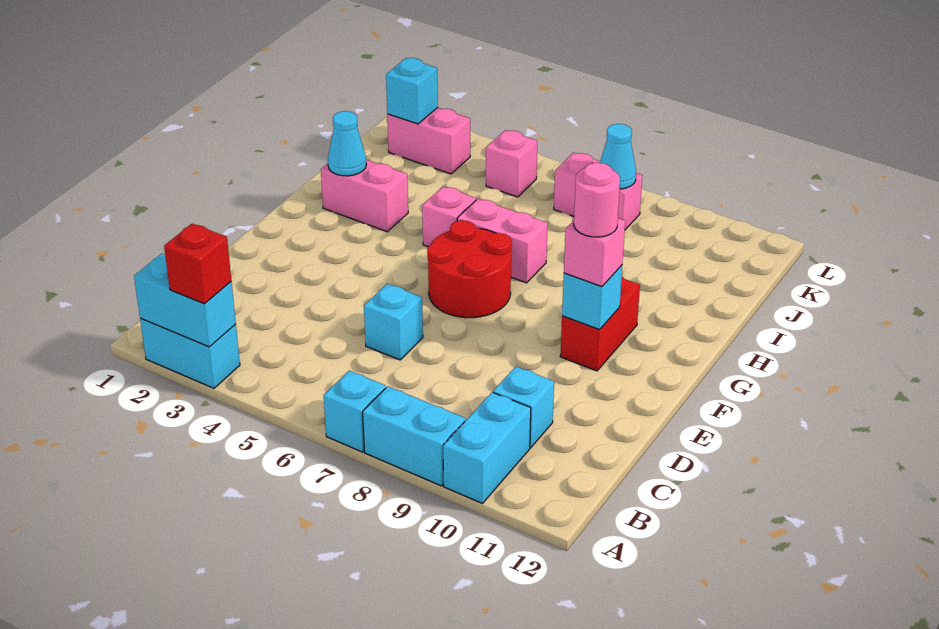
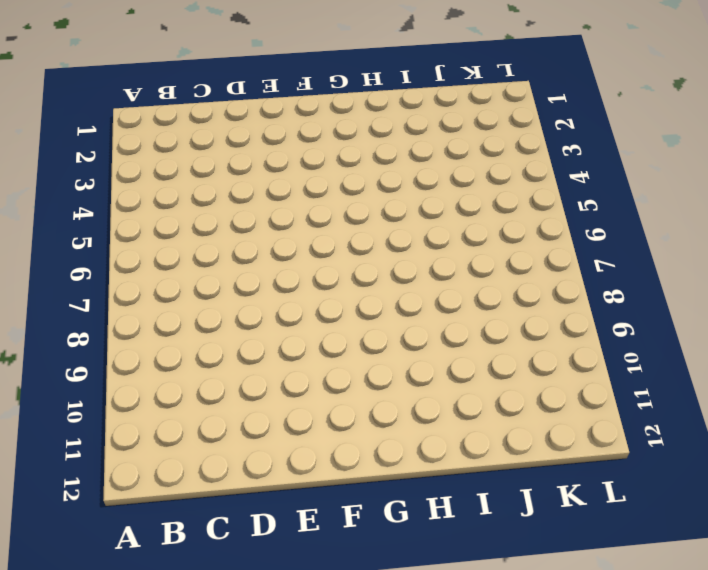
none -> cyan brick A2:A3 level 1
none -> cyan brick A7 level 1
none -> cyan brick A8:A9 level 1

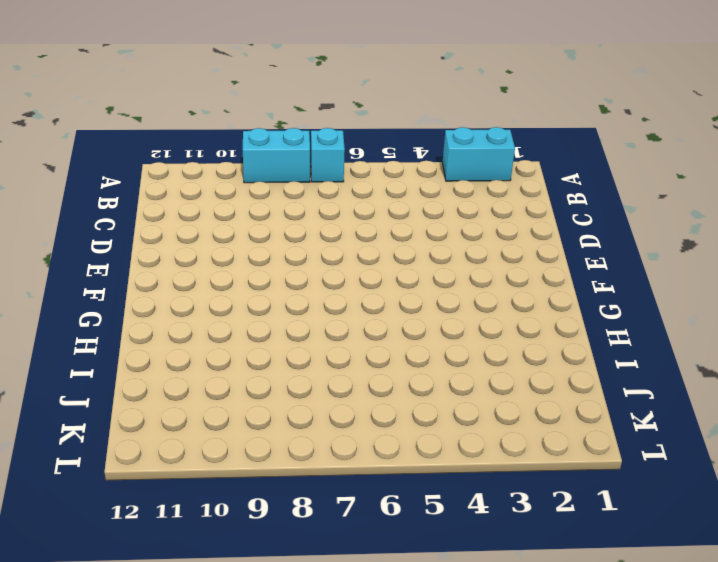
none -> cyan brick A10:B10 level 1
none -> cyan brick C10 level 1
none -> cyan brick D6 level 1

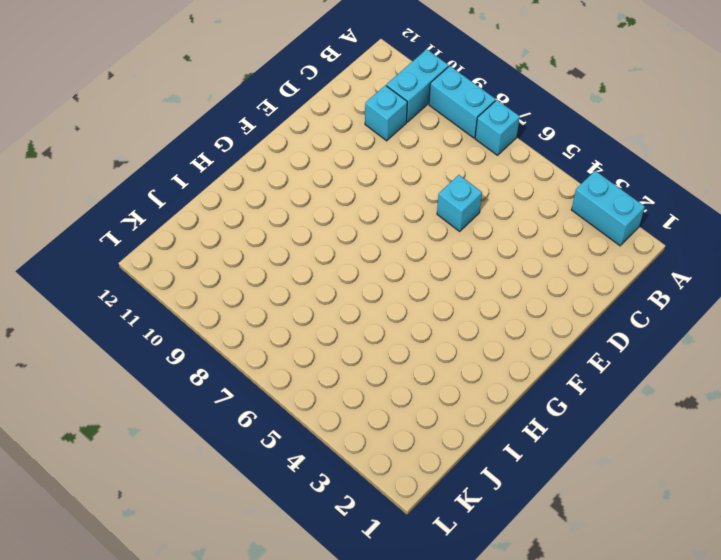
none -> red round brick F6:G7 level 1
none -> red brick F10:G10 level 1
none -> pink brick H2:H3 level 1

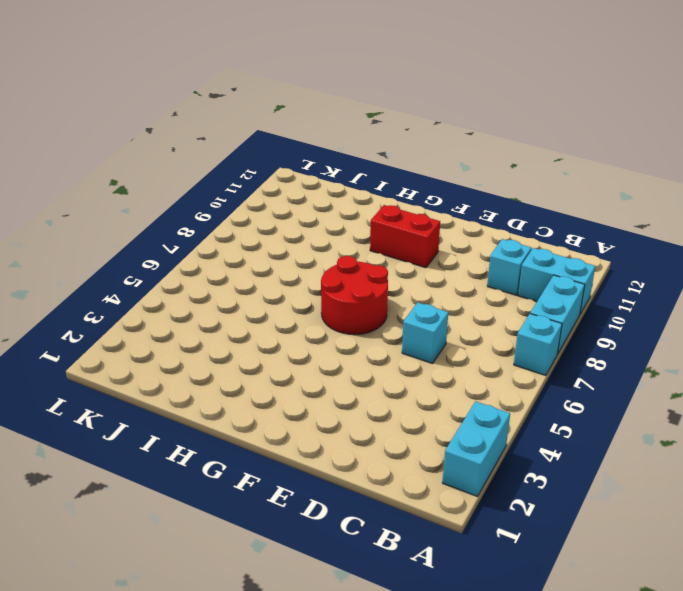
none -> pink brick H2:H3 level 1
none -> pink brick H5 level 1
none -> pink brick H6:H7 level 1

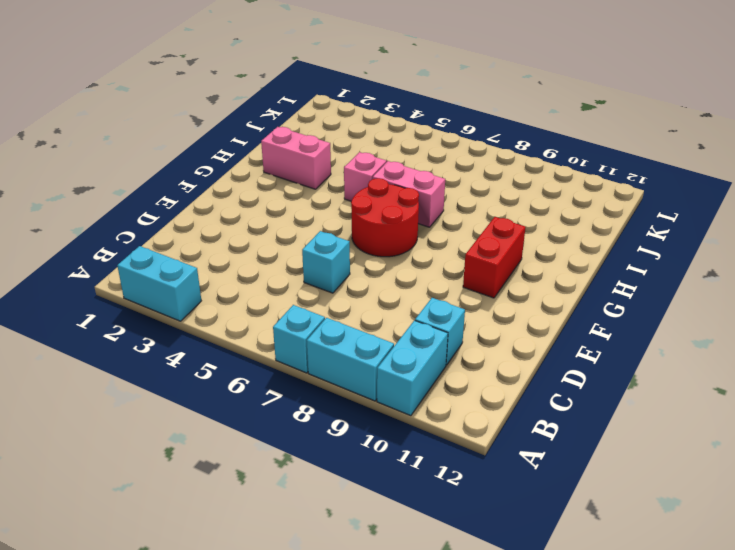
none -> pink brick K2:K3 level 1
none -> pink brick K5 level 1
none -> pink brick K7:K8 level 1

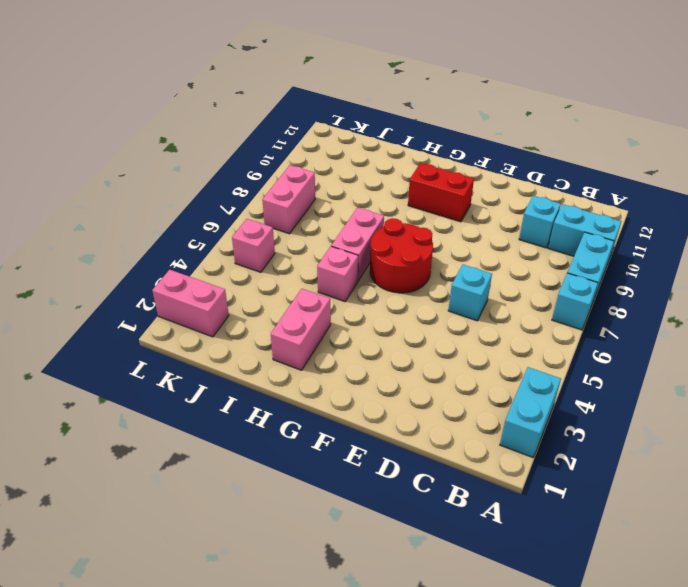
pink brick K2:L2 level 1 -> pink brick K2:K3 level 1
none -> cyan brick A2:A3 level 2
none -> cyan brick F10 level 2
none -> cyan cone H2 level 2

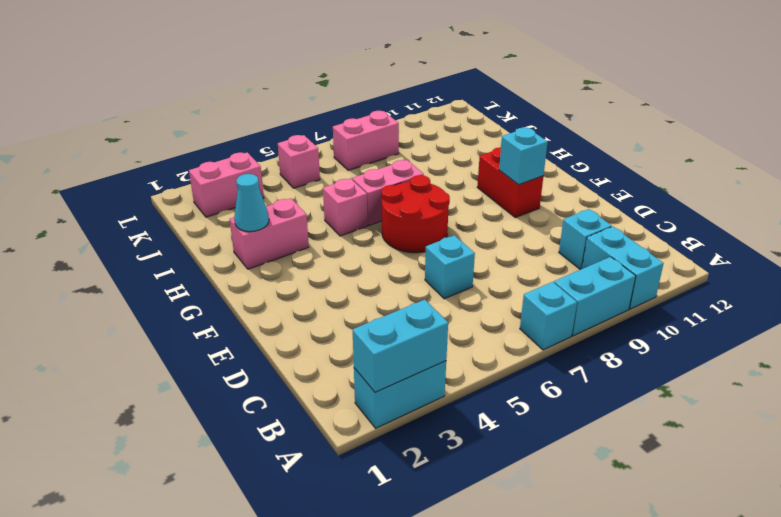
none -> cyan brick K2 level 2
none -> cyan cone K8 level 2
none -> red brick A3 level 3

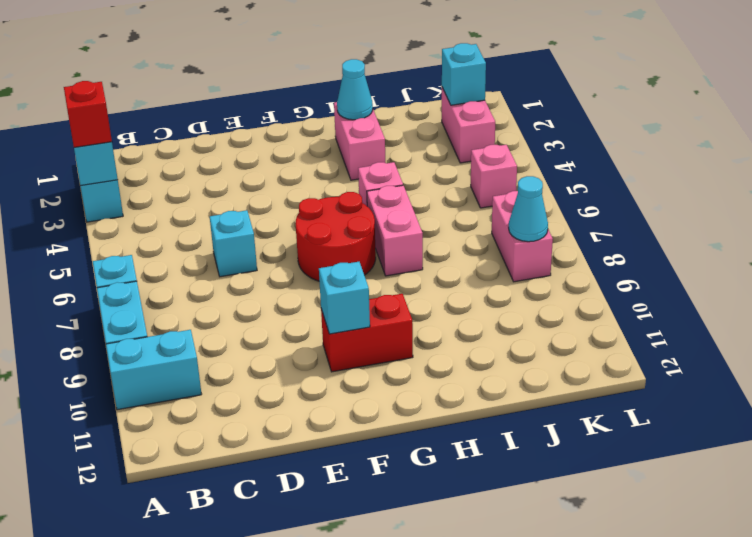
none -> cyan brick C10 level 1
none -> pink brick F10 level 3
none -> pink round brick F10 level 4

